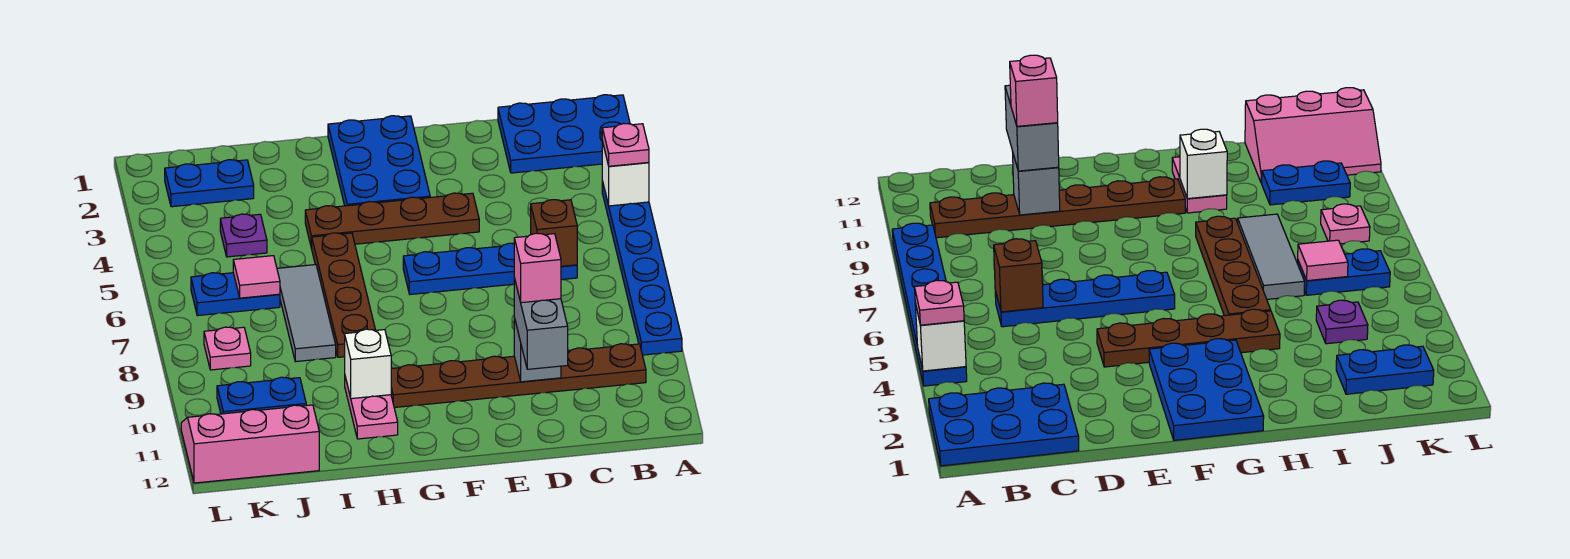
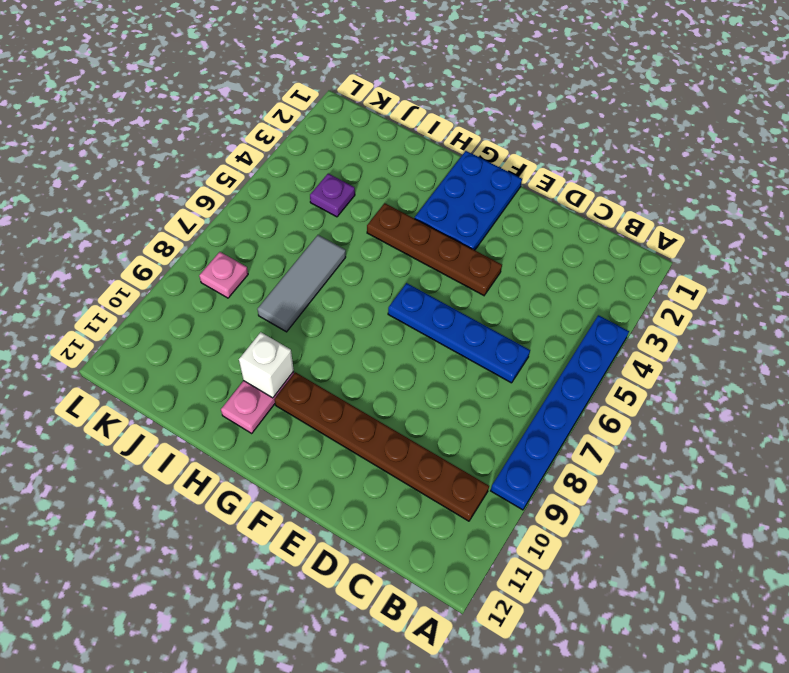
none -> blue plate A1:C2 level 1
none -> brown plate H5:H8 level 1
none -> blue plate J2:K2 level 1

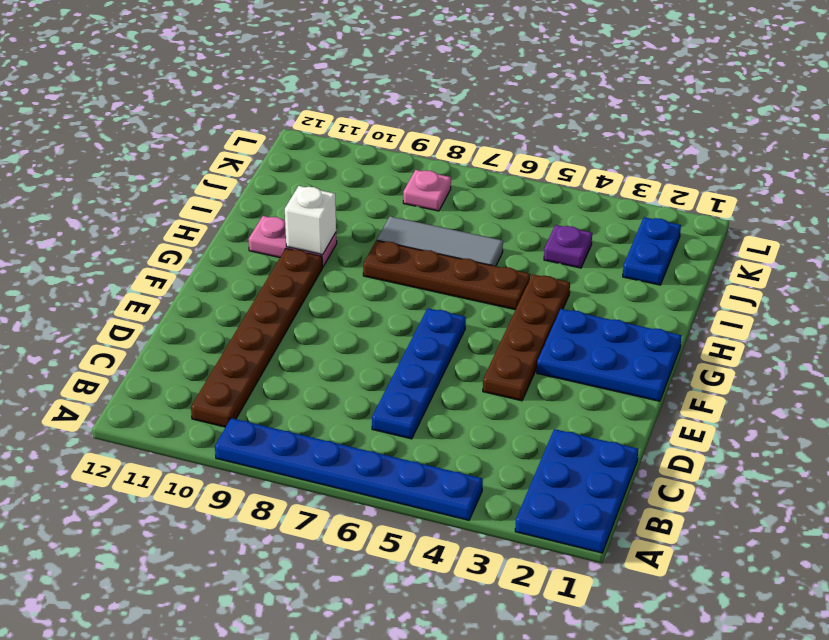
none -> blue plate J6:K6 level 1
none -> blue plate J10:K10 level 1
none -> pink slope J11:L12 level 1 top 12

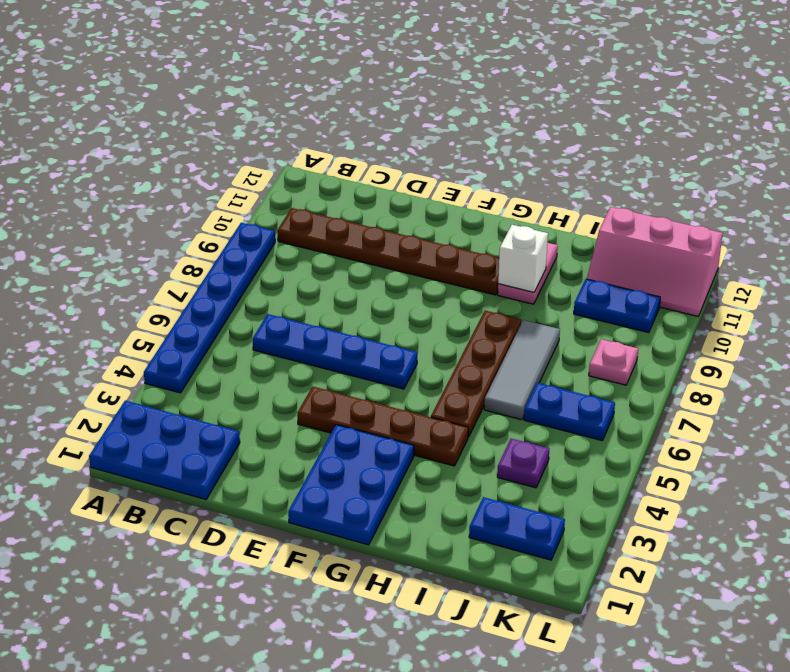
none -> white brick A4 level 2
none -> brown brick C6 level 2
none -> grey brick D10 level 2

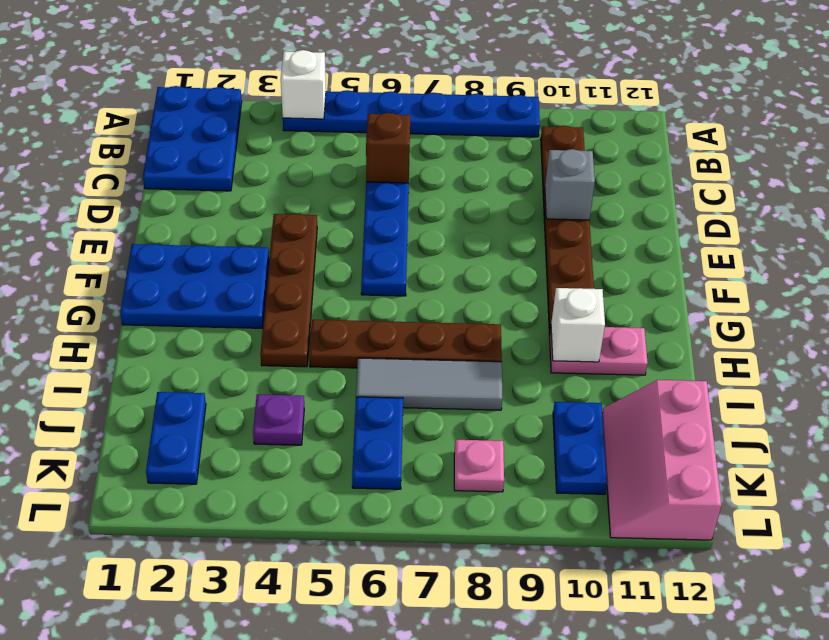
none -> pink tile J6 level 2
none -> pink plate A4 level 3
none -> grey brick D10:D11 level 3

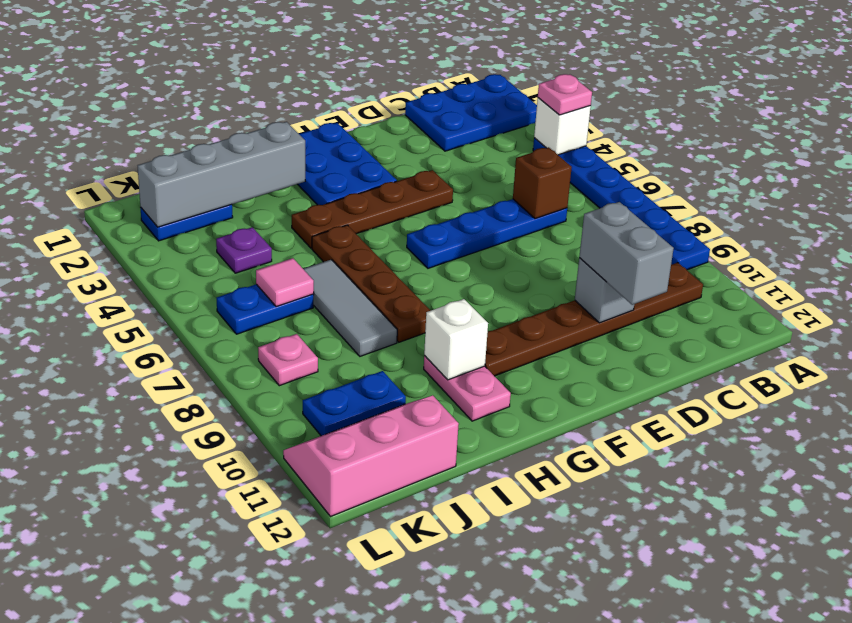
grey brick H2:K2 level 2 -> none
none -> pink brick D10 level 4

